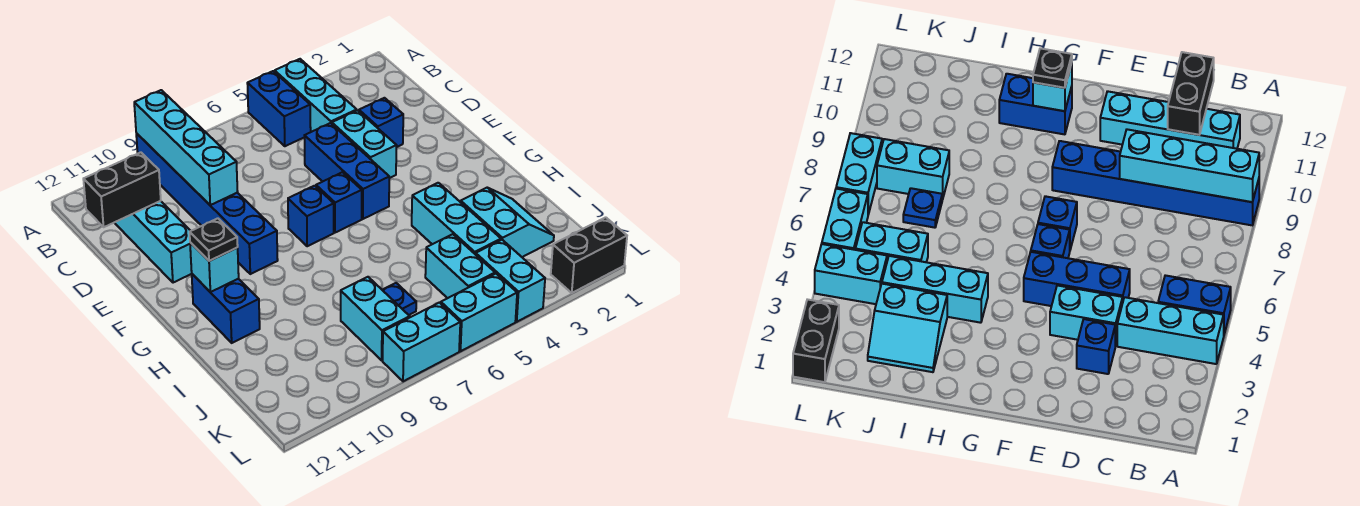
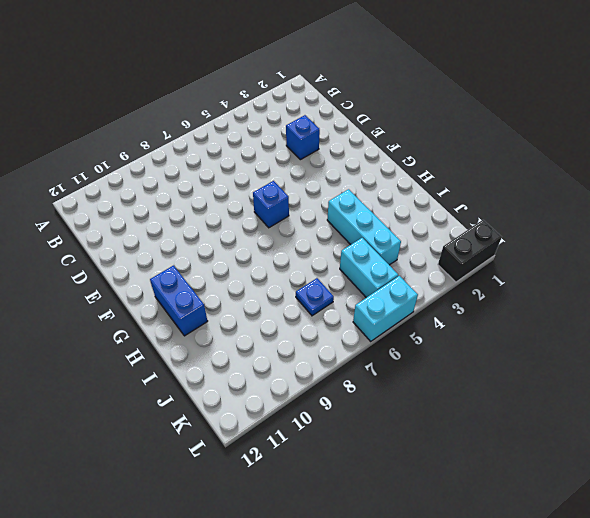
none -> cyan brick A4:C4 level 1
none -> blue brick A5:B5 level 1
none -> blue brick A9:F9 level 1

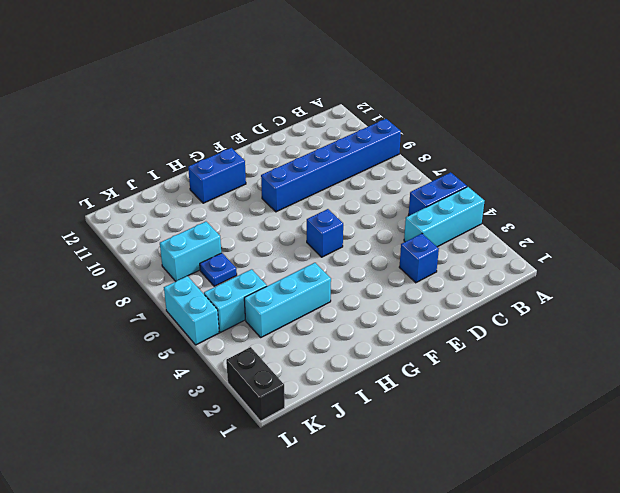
none -> cyan brick B11:E11 level 1
none -> cyan brick D4:E4 level 1
none -> blue brick D5:F5 level 1

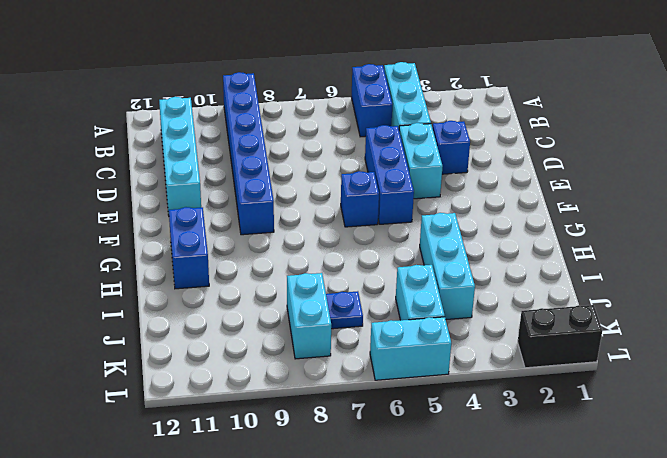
none -> blue brick F7 level 1
none -> cyan slope I2:J3 level 1 top 3
none -> cyan brick K4:L4 level 1

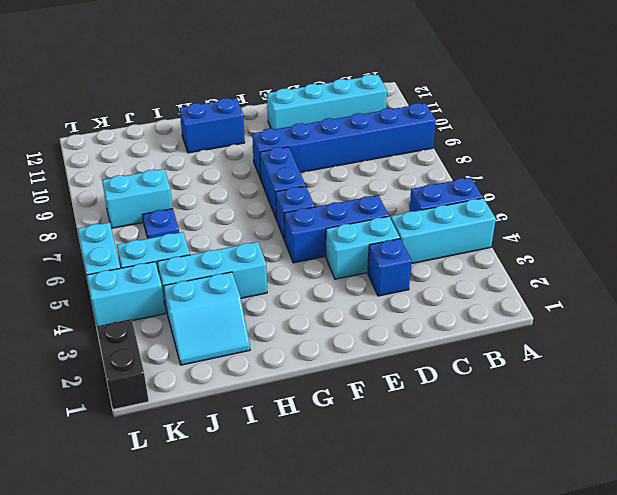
blue brick F7:F8 level 1 -> blue brick F7 level 1
none -> cyan brick L7:L8 level 1
none -> cyan brick A9:D9 level 2
none -> black brick C11:C12 level 2

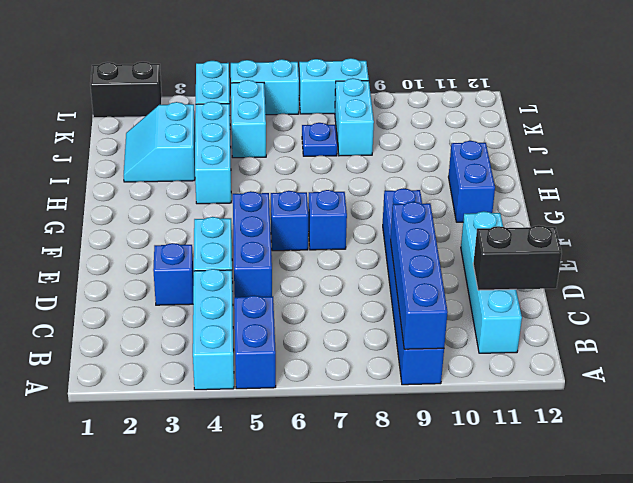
blue brick A9:D9 level 2 -> cyan brick A9:D9 level 2
none -> cyan brick G11 level 2
none -> black plate G11 level 3

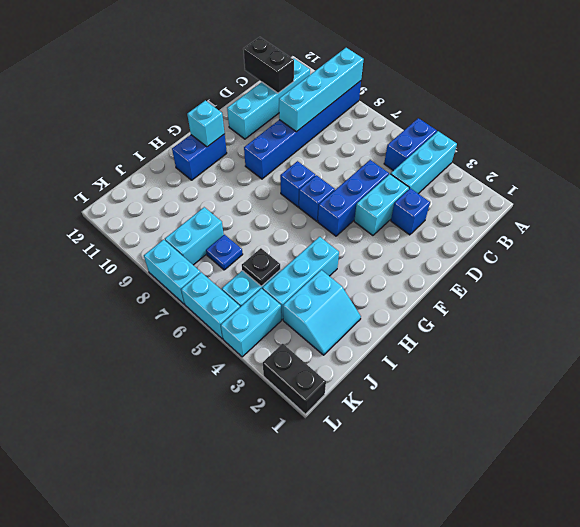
black plate J5 level 2 -> black plate G11 level 3

